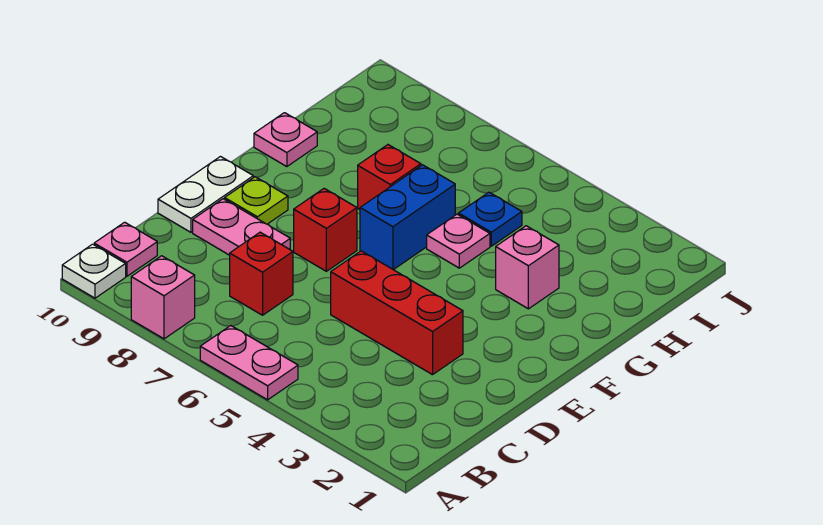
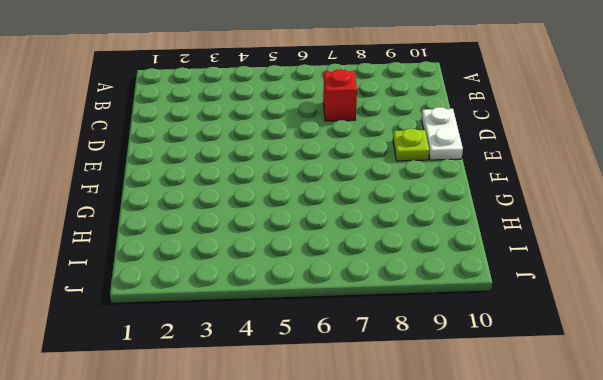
none -> pink plate A5:A6 level 1
none -> pink brick A8 level 1
none -> white plate A10 level 1

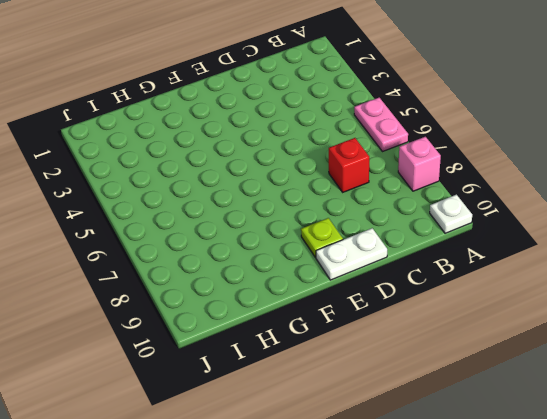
none -> pink plate B10 level 1
none -> red brick D3:D5 level 1
none -> pink plate D8:D9 level 1

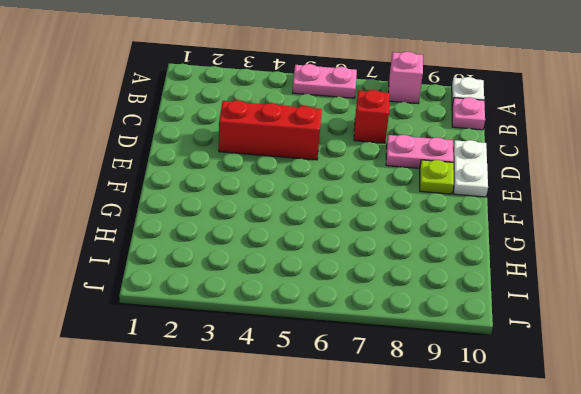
none -> red brick E7 level 1
none -> blue brick F6:G6 level 1
none -> pink brick G3 level 1

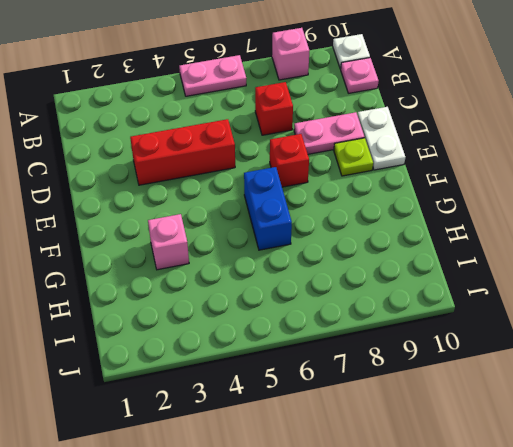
none -> pink plate G5 level 1
none -> red brick G7 level 1
none -> pink plate G10 level 1

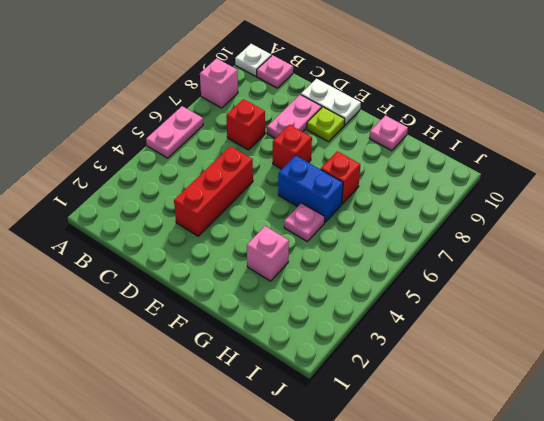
none -> blue plate H5 level 1

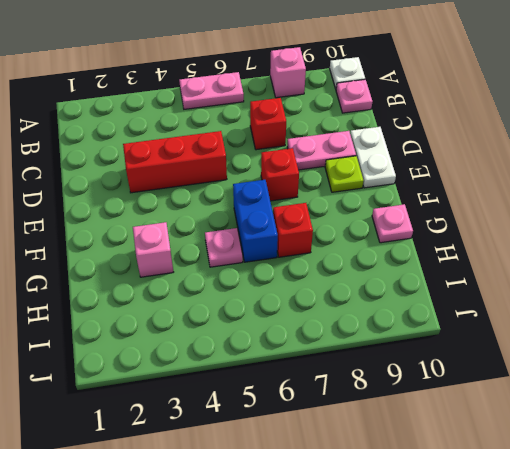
none -> blue plate H5 level 1

